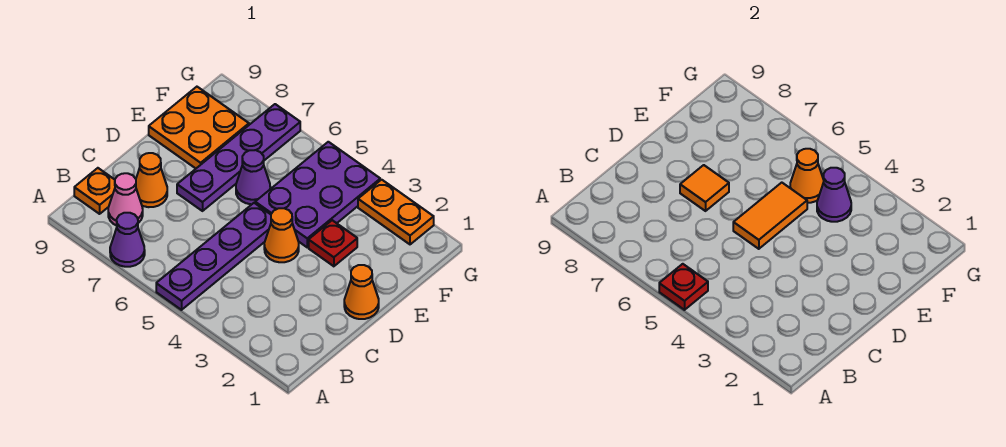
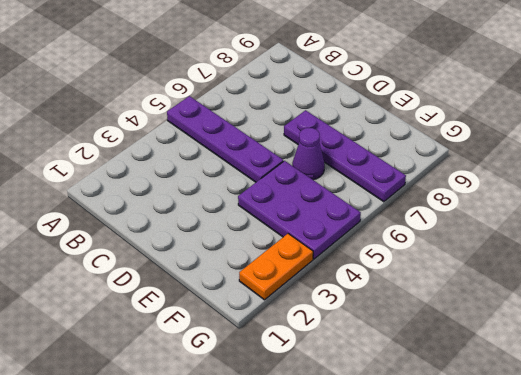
none -> purple cone A7 level 1
none -> pink cone B8 level 1
none -> orange plate B9 level 1

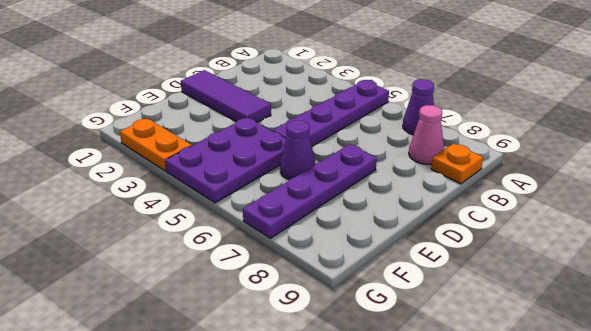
purple tile D1:D3 level 1 -> orange cone D1 level 1
none -> orange cone C8 level 1
none -> orange cone D4 level 1
none -> red plate E3 level 1

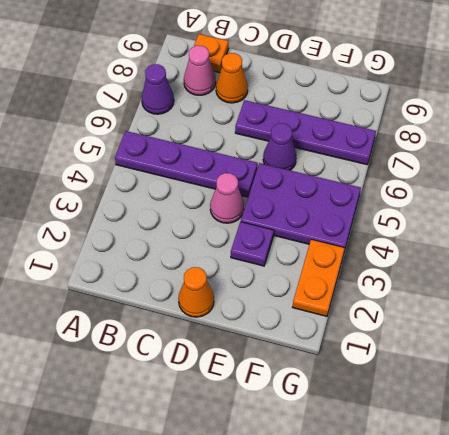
pink cone D4 level 1 -> orange cone D4 level 1
purple plate E3 level 1 -> red plate E3 level 1
none -> orange plate E8:F9 level 1
none -> red plate A5 level 2
none -> orange tile D5:E5 level 2

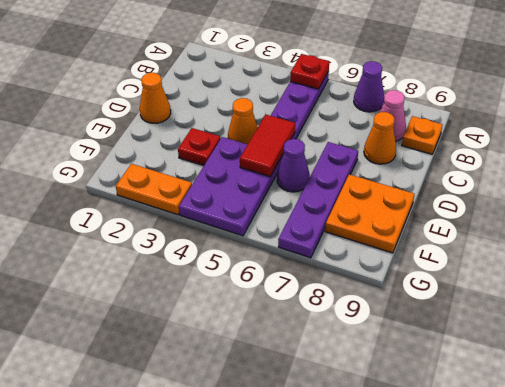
red tile D5:E5 level 2 -> orange tile D5:E5 level 2
none -> orange tile D7 level 2
none -> purple cone F4 level 2
none -> orange cone F5 level 2

